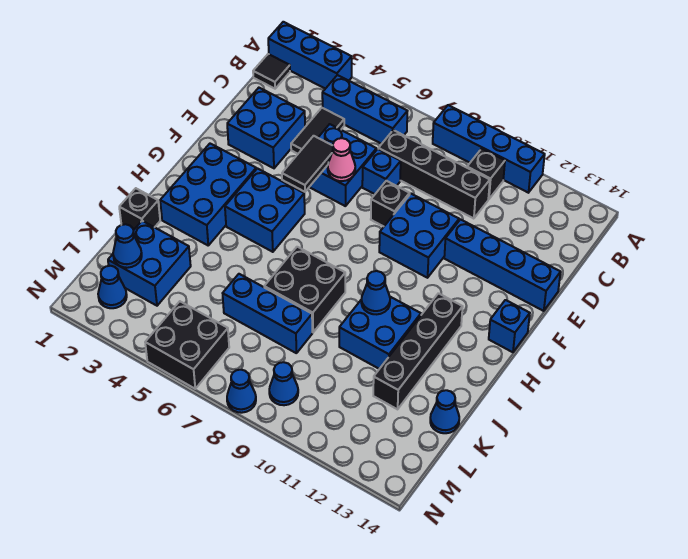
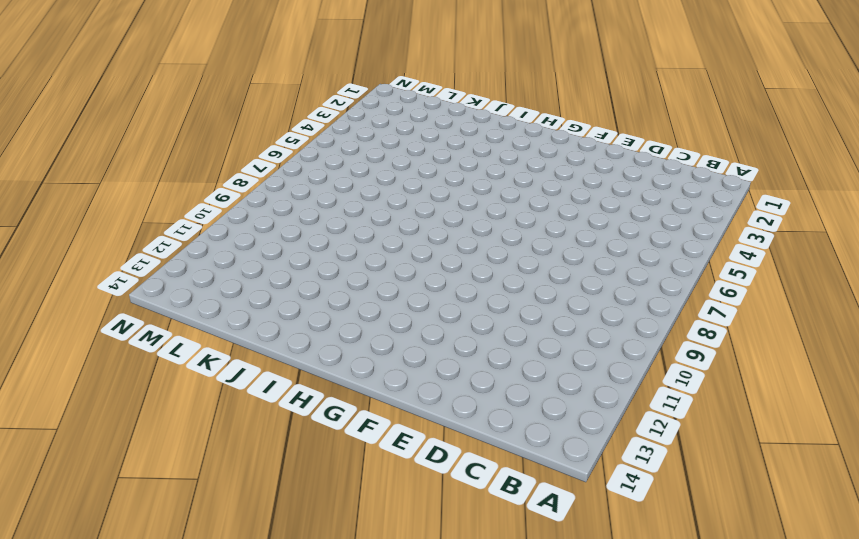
none -> blue brick A1:A3 level 1
none -> blue brick A8:A11 level 1
none -> black tile B1 level 1
none -> blue brick B4:B6 level 1

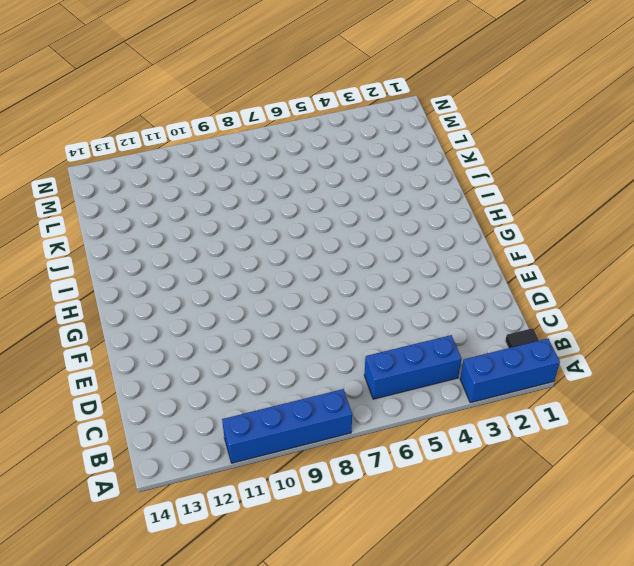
none -> black brick B10 level 1
none -> black tile C4:D4 level 1
none -> black brick C7:C10 level 1
none -> blue brick D2:E3 level 1

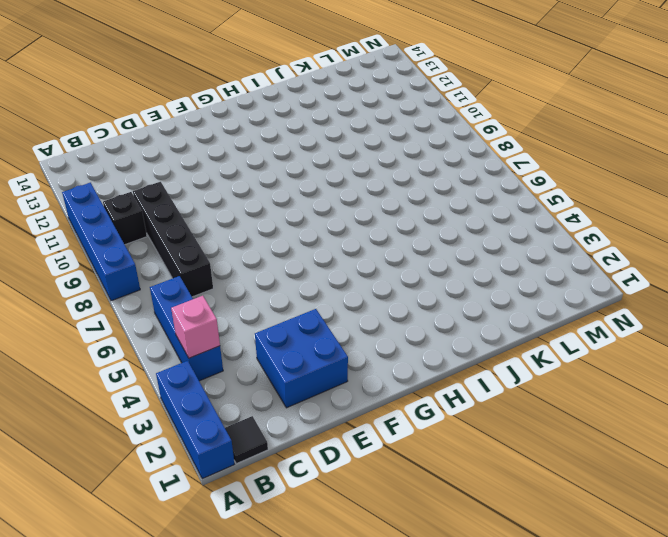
pink brick B4 level 2 -> none
none -> black tile C4:D4 level 1
none -> blue brick D5:E6 level 1
none -> blue brick D7 level 1
none -> black brick E8 level 1

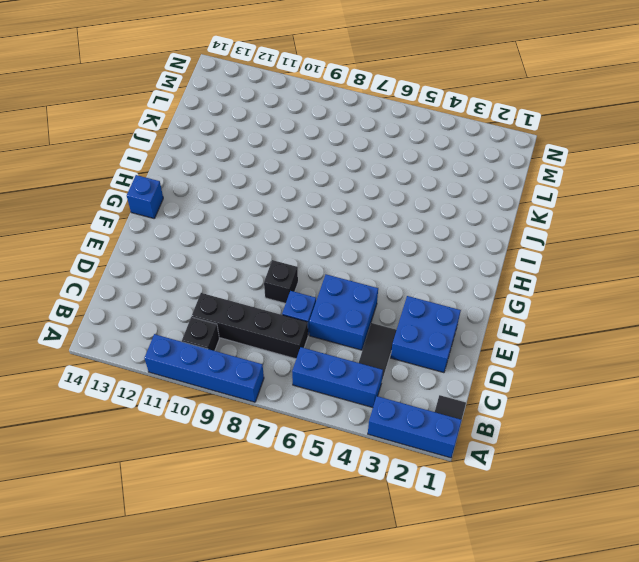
none -> blue brick E9:F10 level 1
none -> blue brick E11:E14 level 1
none -> blue brick G2:I3 level 1
none -> blue brick G4:H5 level 1

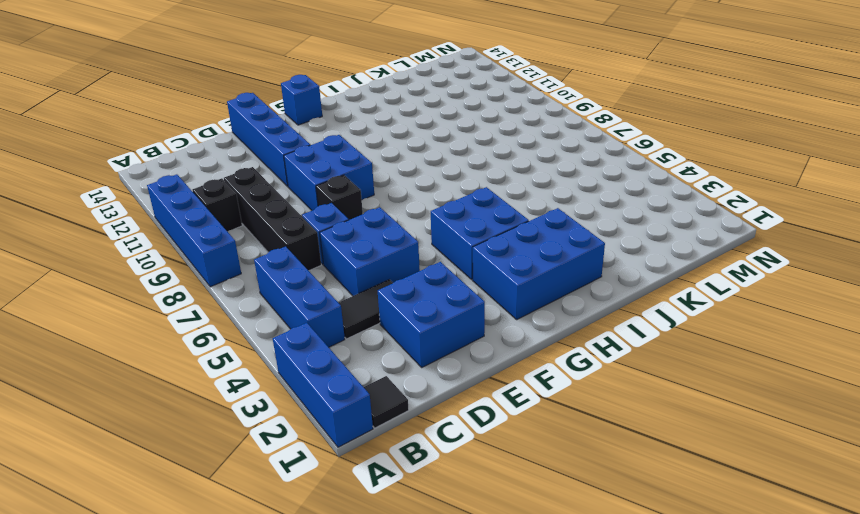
none -> black brick H12:K12 level 1
none -> black brick I7:J8 level 1
none -> blue brick I10:J11 level 1
none -> black brick J1 level 1

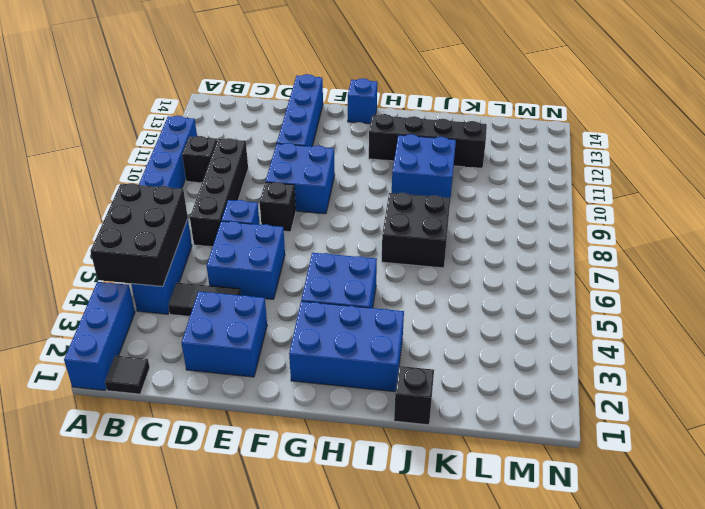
black brick A4:B6 level 2 -> none
none -> blue brick K2:L3 level 1
none -> blue brick K6:K8 level 1
none -> blue cone K14 level 1
none -> blue cone M2 level 1

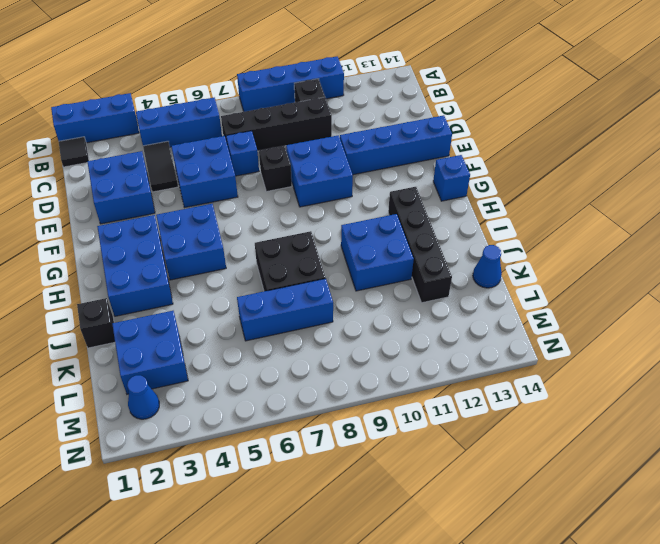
none -> black brick M5:N6 level 1
none -> blue cone M9 level 1
none -> blue cone N8 level 1
none -> black tile E5:F5 level 2

